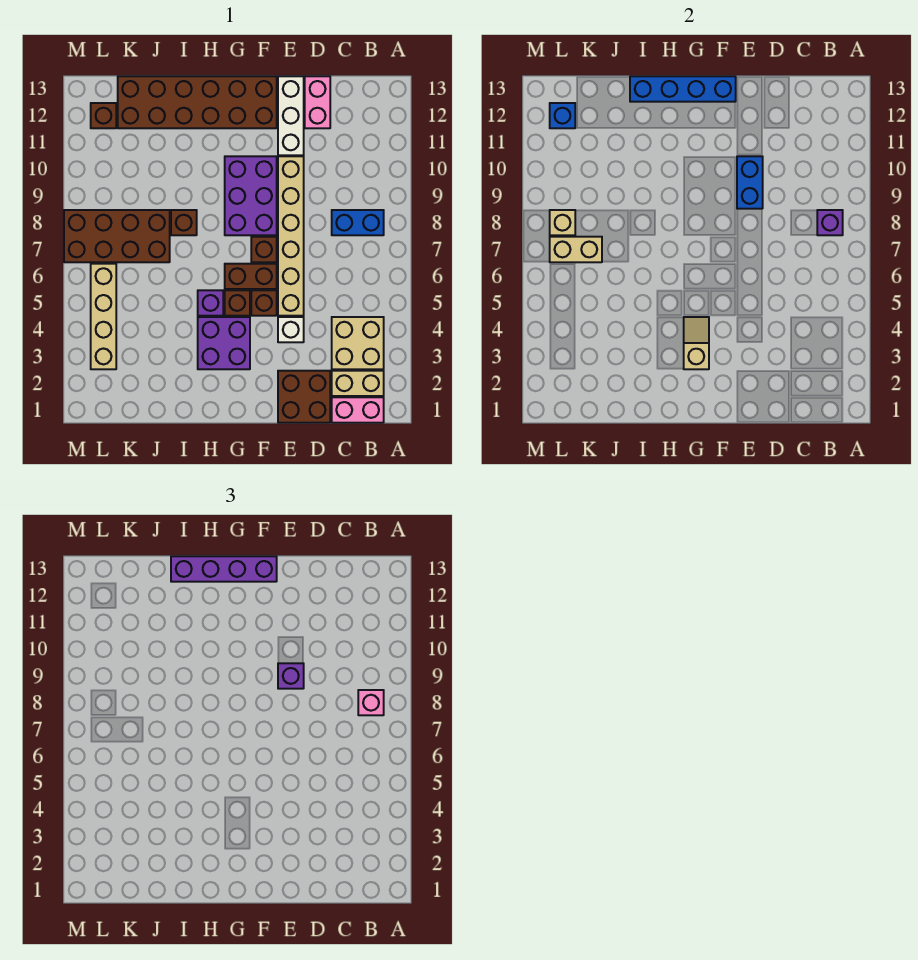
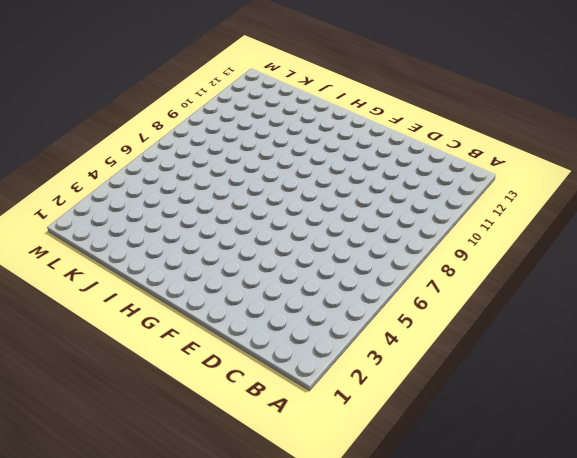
none -> pink brick B1:C1 level 1
none -> tan brick B2:C2 level 1
none -> tan brick B3:C4 level 1
none -> blue brick B8:C8 level 1

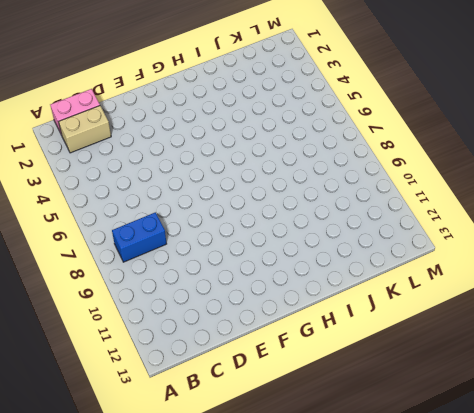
none -> tan brick B3:C4 level 1
none -> brown brick D1:E2 level 1
none -> pink brick D12:D13 level 1
none -> white brick E4 level 1

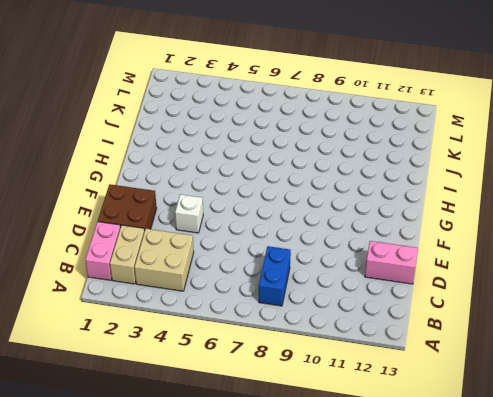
none -> tan brick E5:E10 level 1
none -> white brick E11:E13 level 1
none -> brown brick F5 level 1
none -> brown brick F6:G6 level 1

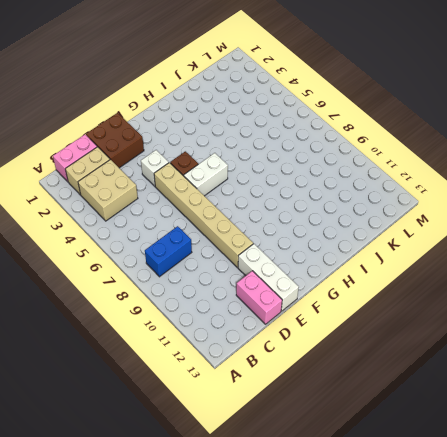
white brick F6:G6 level 1 -> brown brick F6:G6 level 1
none -> brown brick F7 level 1
none -> purple brick F8:G10 level 1
none -> brown brick F12:K13 level 1
none -> purple brick G3:H4 level 1

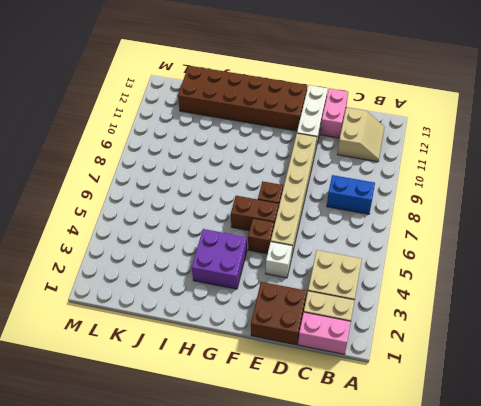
tan slope B11:C12 level 1 top C -> none
none -> purple brick F8:G10 level 1
none -> brown brick G5 level 1
none -> purple brick H5 level 1
none -> brown brick I8 level 1

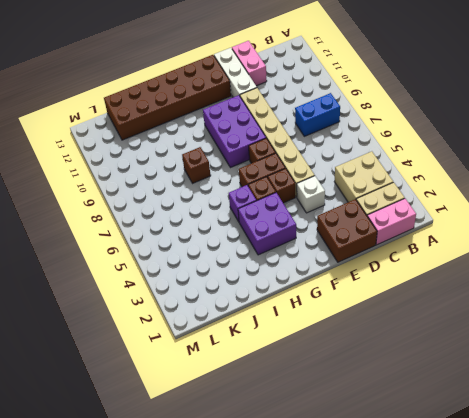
none -> brown brick J7:M8 level 1
none -> tan brick L3:L6 level 1
none -> brown brick L12 level 1
none -> purple brick B8 level 2

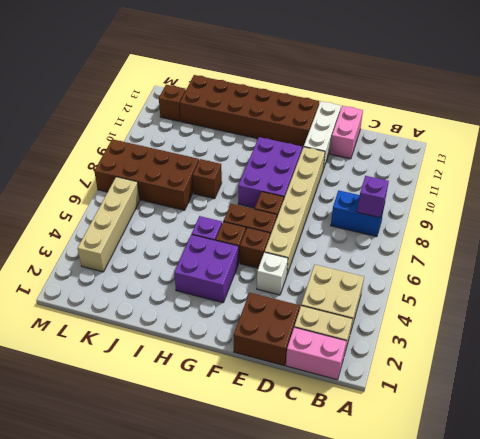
none -> blue brick E9:E10 level 2
none -> blue brick F13:I13 level 2
none -> tan slope G3:G4 level 2 top 3
none -> tan brick K7:L7 level 2

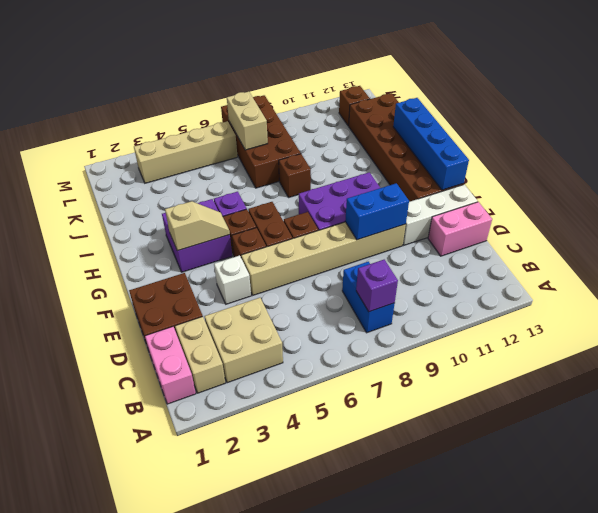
none -> tan brick L8 level 2
none -> blue brick L12 level 2
none -> pink brick B8 level 3
none -> purple brick E9 level 3

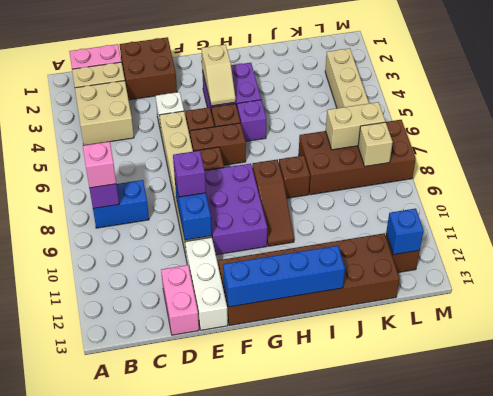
brown slope H8:H10 level 1 top 8 -> none
none -> purple brick F13:I13 level 3

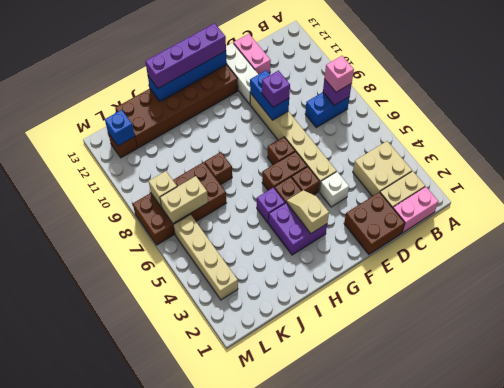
none -> purple brick F8:G10 level 1

